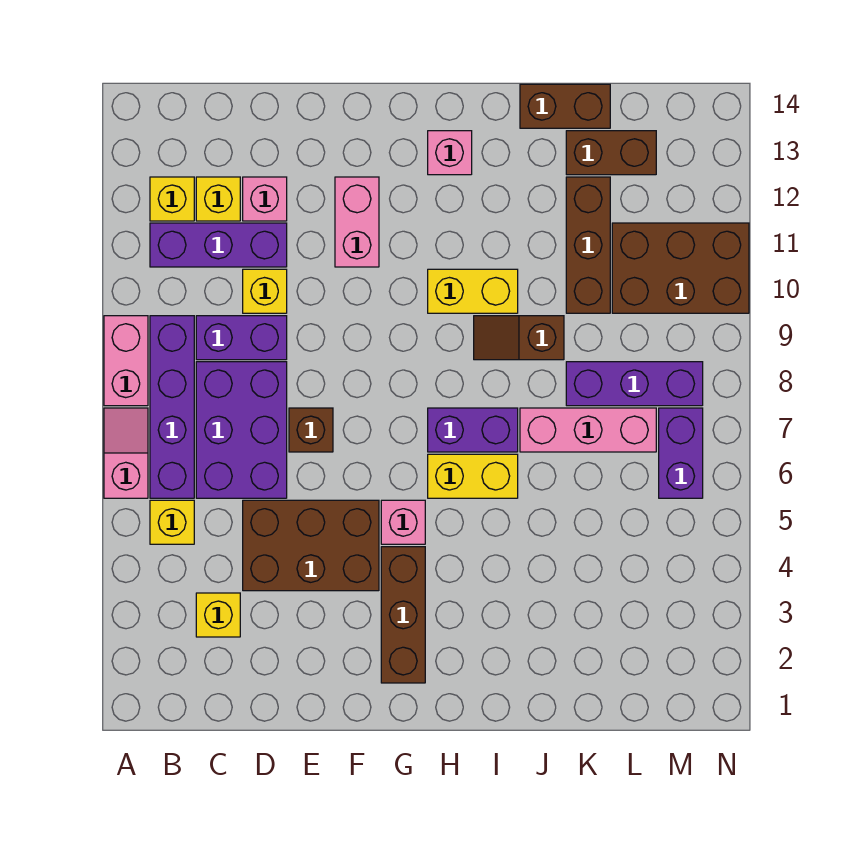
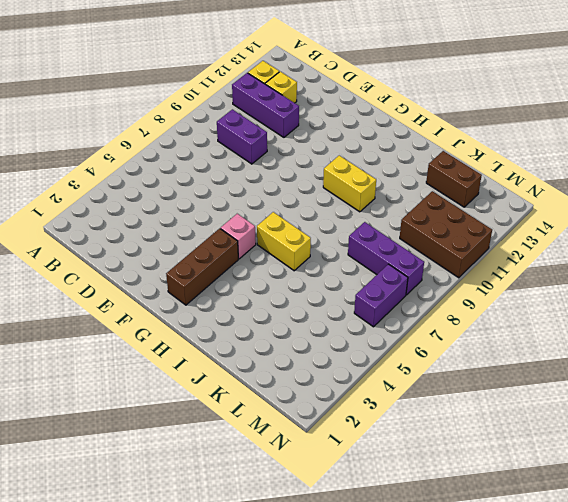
none -> pink slope A6:A7 level 1 top 6
none -> pink brick A8:A9 level 1
none -> yellow brick B5 level 1

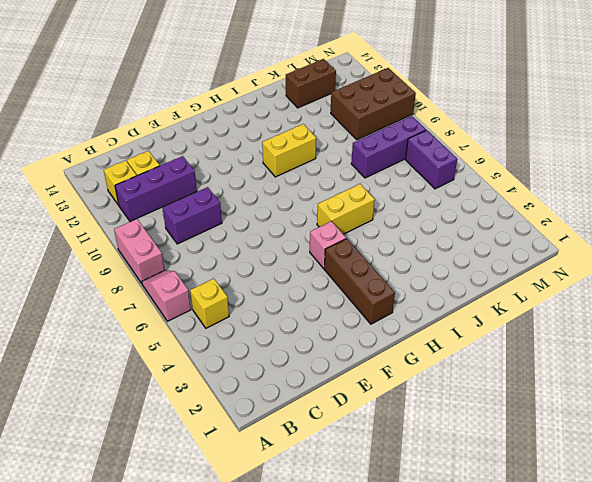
none -> purple brick B6:B9 level 1
none -> yellow brick C3 level 1
none -> purple brick C6:D8 level 1

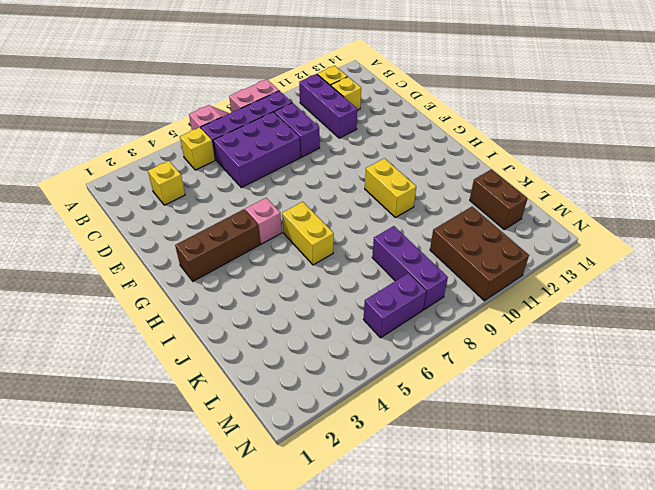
none -> brown brick D4:F5 level 1
none -> yellow brick D10 level 1
none -> pink brick D12 level 1

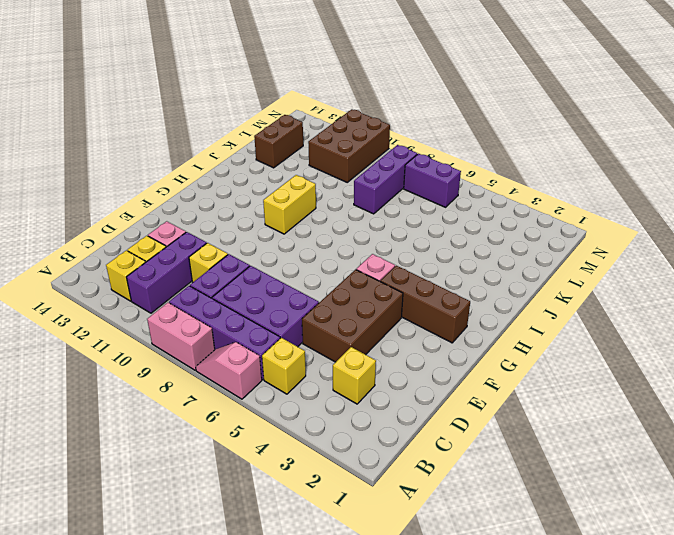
none -> brown brick E7 level 1
none -> pink brick F11:F12 level 1
none -> yellow brick H6:I6 level 1

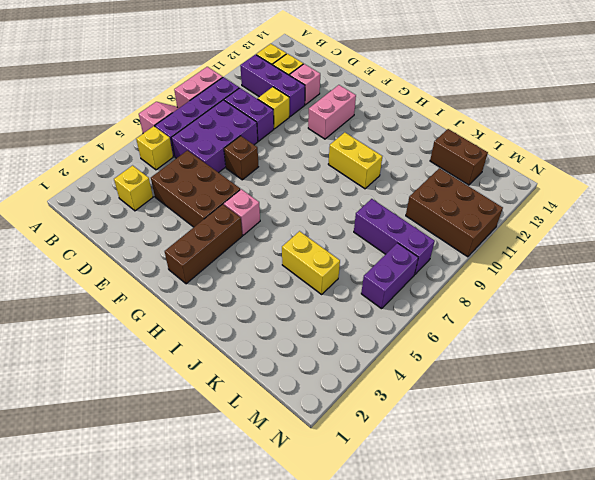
yellow brick J5:K5 level 1 -> yellow brick H6:I6 level 1
none -> purple brick H7:I7 level 1
none -> pink brick H13 level 1
none -> brown slope I9:J9 level 1 top J

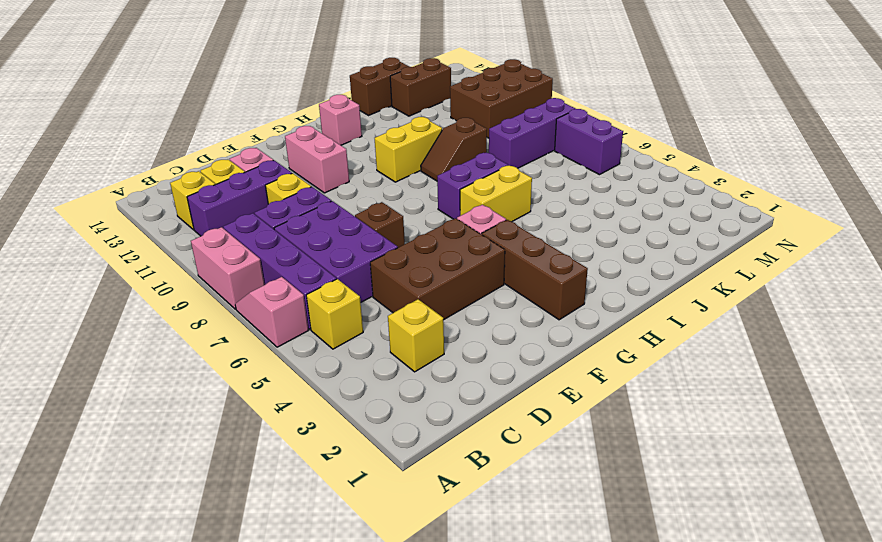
none -> pink brick J7:L7 level 1
none -> brown brick K10:K12 level 1

